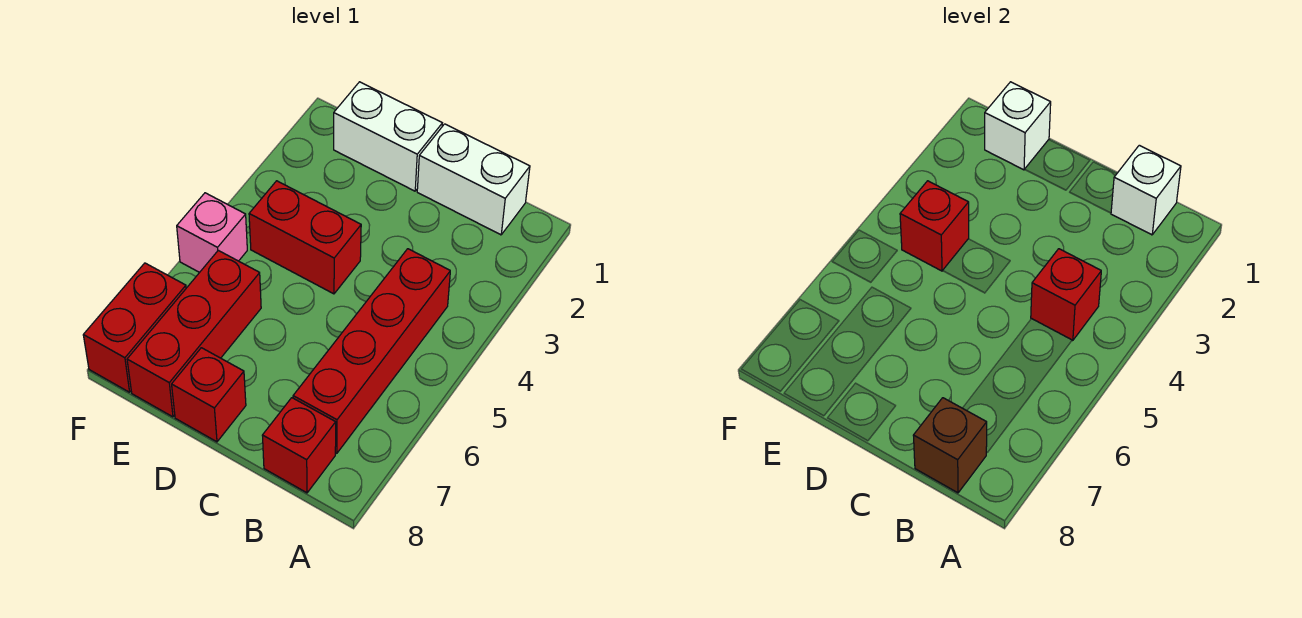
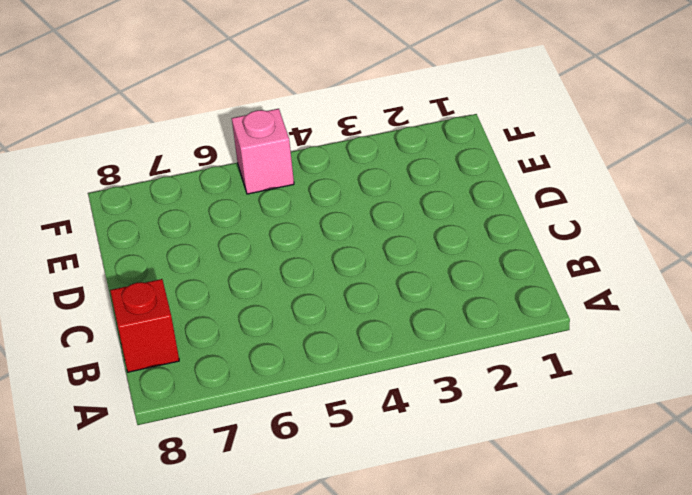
none -> white brick B1:C1 level 1
none -> red brick B4:B7 level 1
none -> white brick D1:E1 level 1

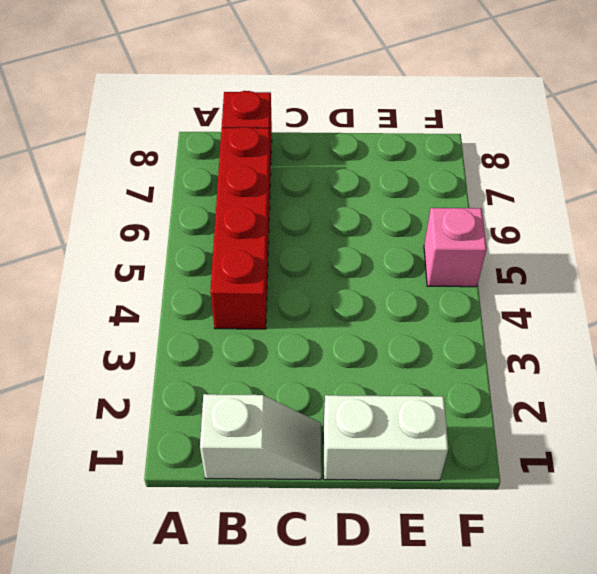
white slope B1:C1 level 1 top B -> white brick B1:C1 level 1
none -> red brick D4:E4 level 1
none -> red brick D8 level 1
none -> red brick E6:E8 level 1

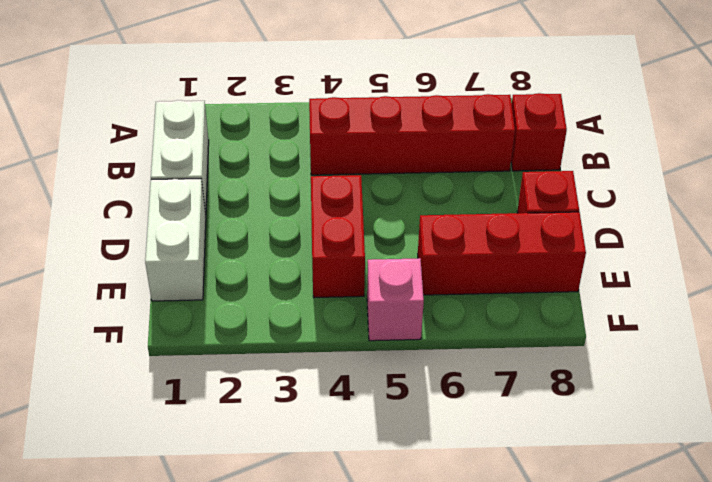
none -> red brick F7:F8 level 1
none -> white brick B1 level 2
none -> red brick B4 level 2

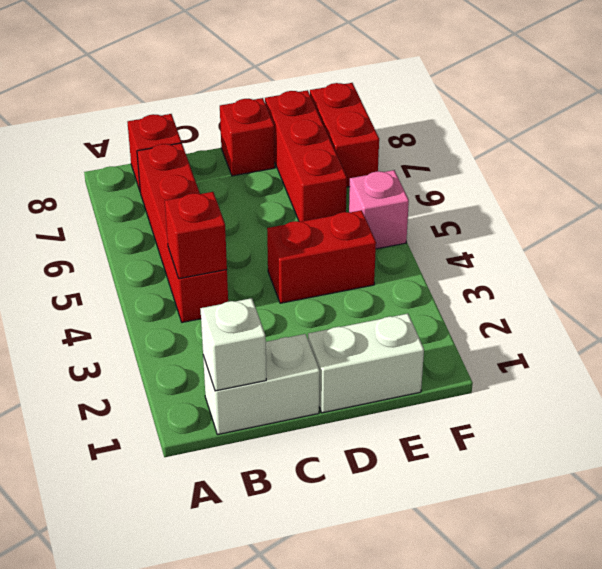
none -> brown brick B8 level 2
none -> white brick E1 level 2
none -> red brick E4 level 2

